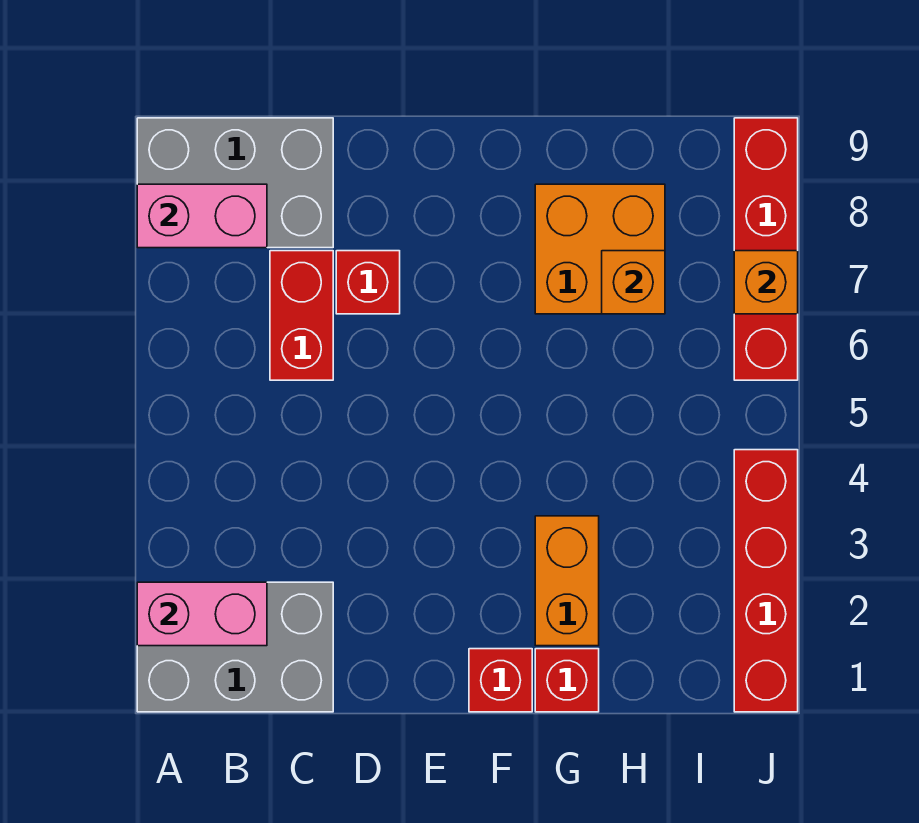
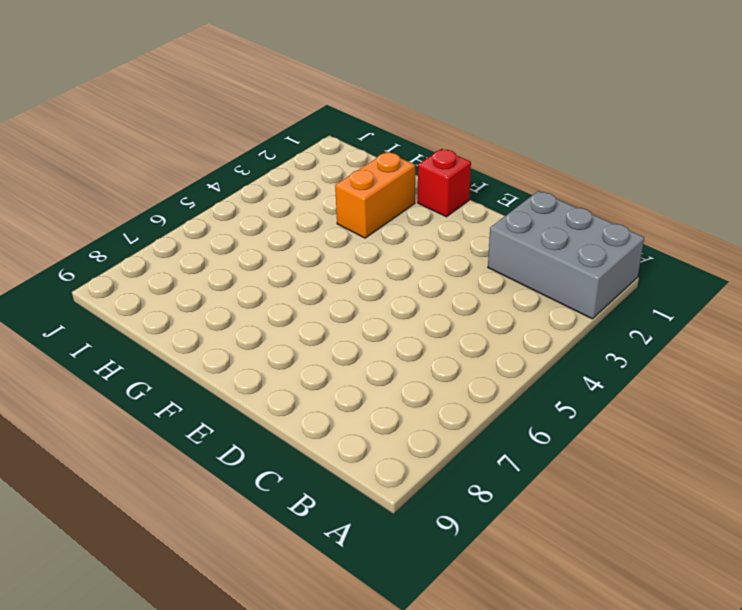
none -> grey brick A8:C9 level 1
none -> red brick C6:C7 level 1
none -> red brick D7 level 1

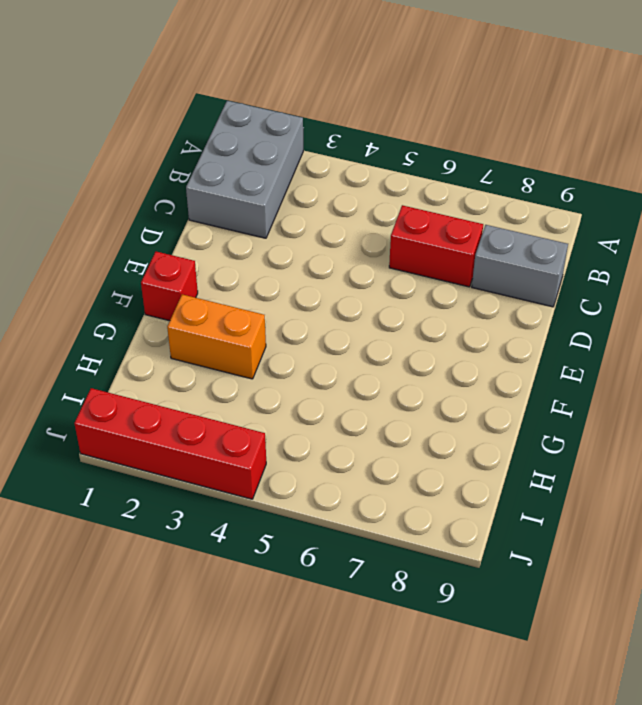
grey brick C8:C9 level 1 -> grey brick A8:C9 level 1
none -> red brick D7 level 1
none -> red brick G1 level 1
none -> orange brick G7:H8 level 1

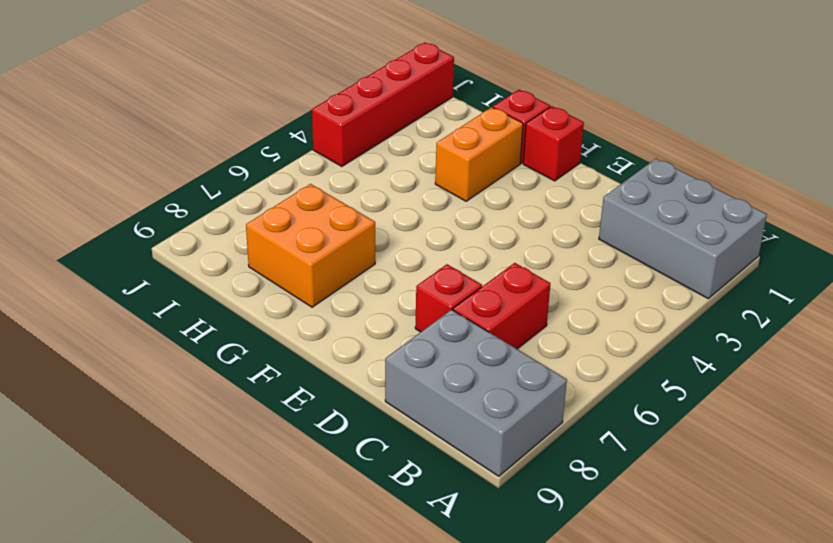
none -> red brick J6:J9 level 1
none -> pink brick A2:B2 level 2
none -> pink brick A8:B8 level 2

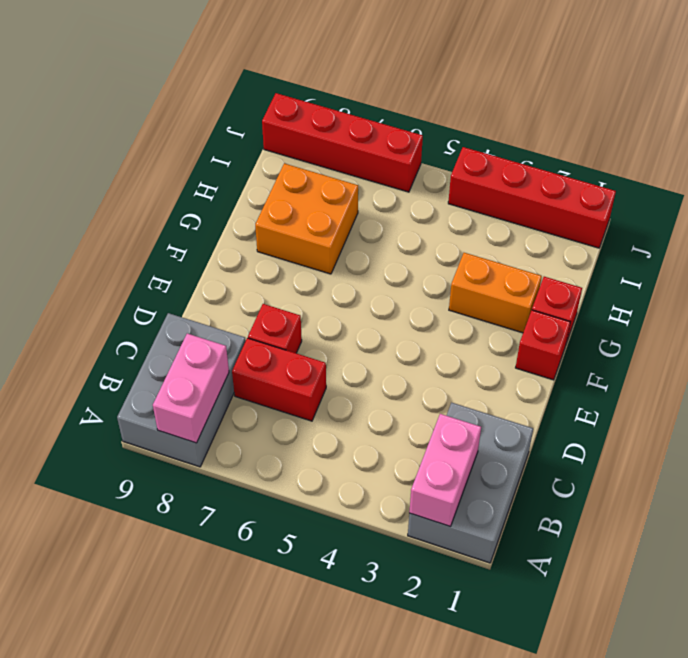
none -> orange brick H7 level 2
none -> orange brick J7 level 2

